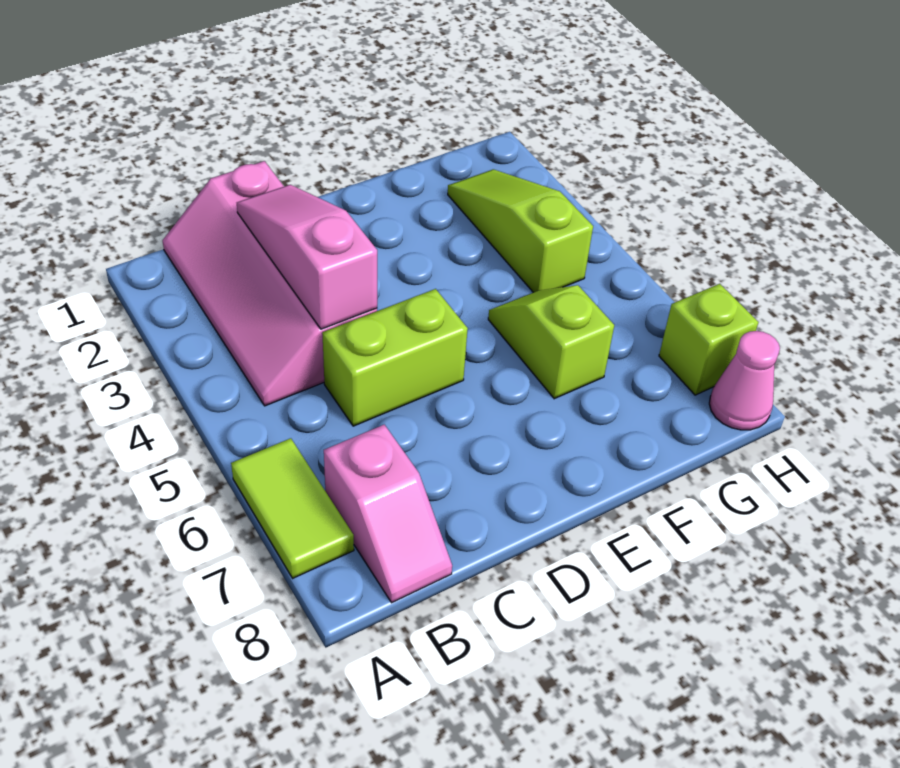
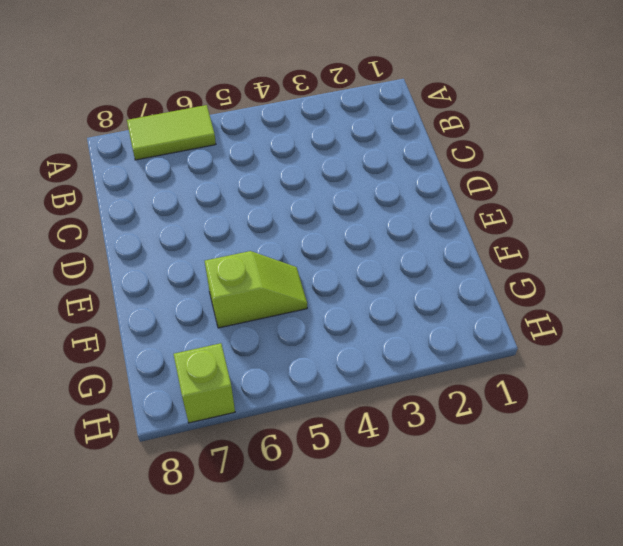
none -> pink slope B1:C4 level 1 top C
none -> pink slope B7:B8 level 1 top 7

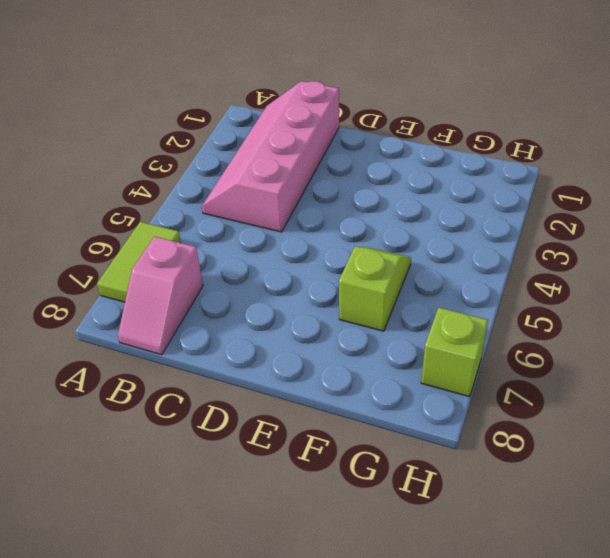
none -> lime brick C5:D5 level 1
none -> lime slope G2:G4 level 1 top 4

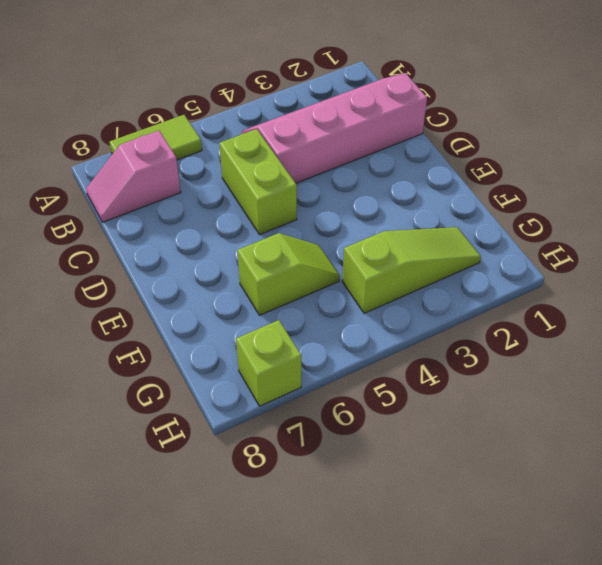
none -> pink cone H8 level 1
none -> pink slope C2:C4 level 2 top 4

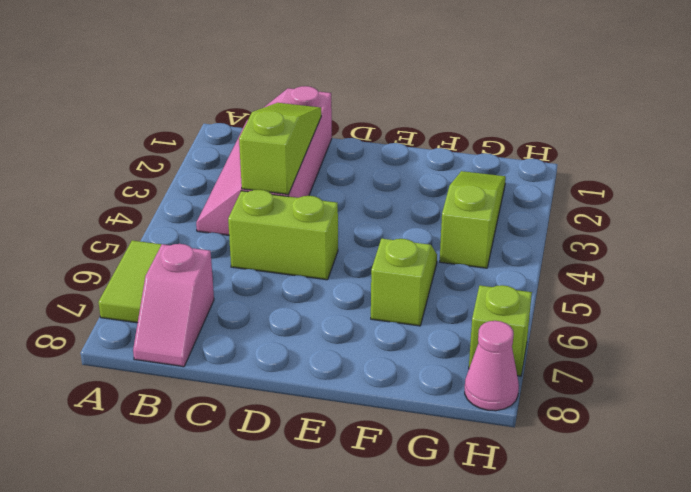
lime slope C2:C4 level 2 top 4 -> pink slope C2:C4 level 2 top 4

